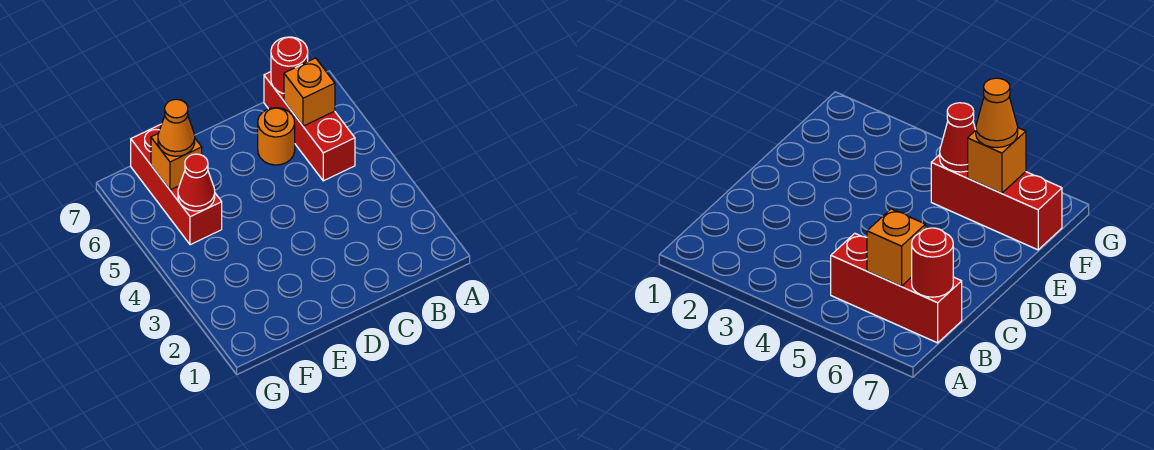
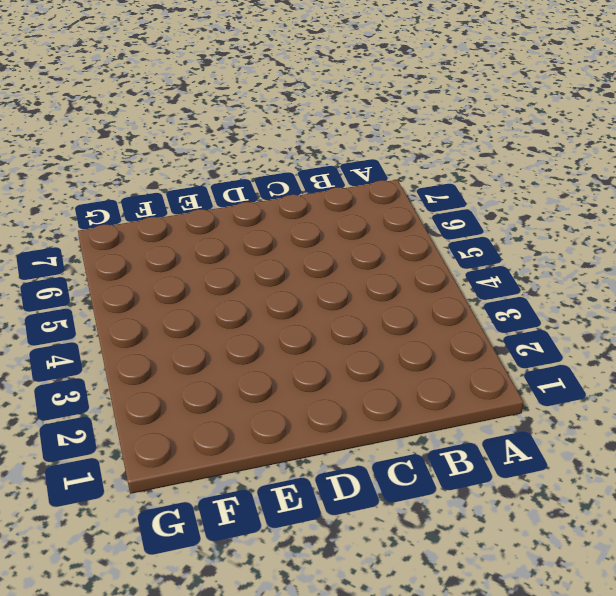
none -> red brick B5:B7 level 1
none -> orange round brick C6 level 1

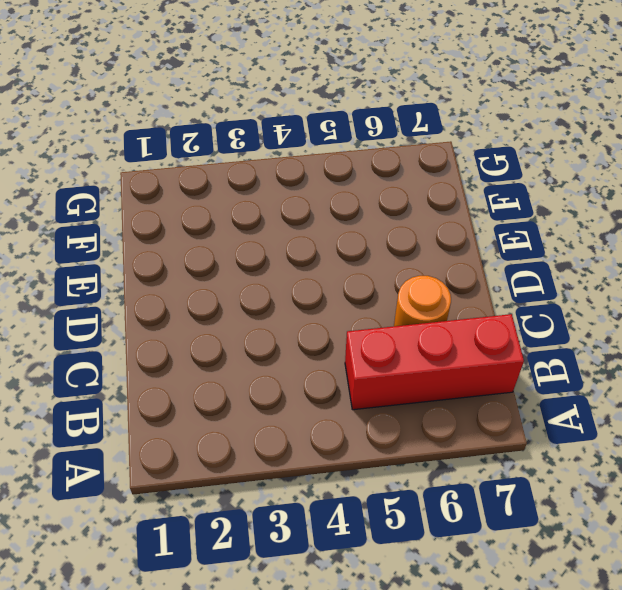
none -> red brick F5:F7 level 1
none -> orange brick B6 level 2

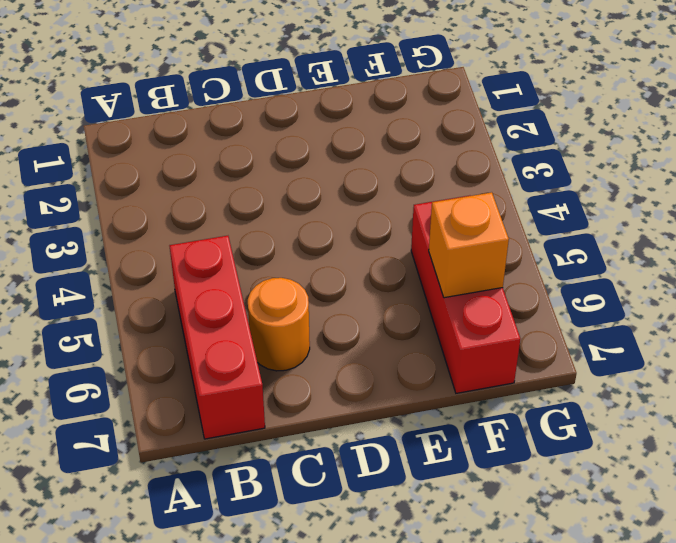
none -> orange brick B6 level 2
none -> red round brick B7 level 2

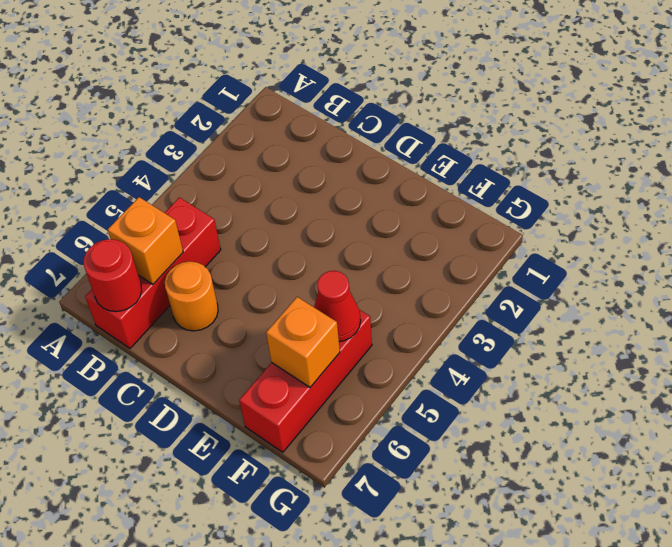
none -> orange cone F6 level 3

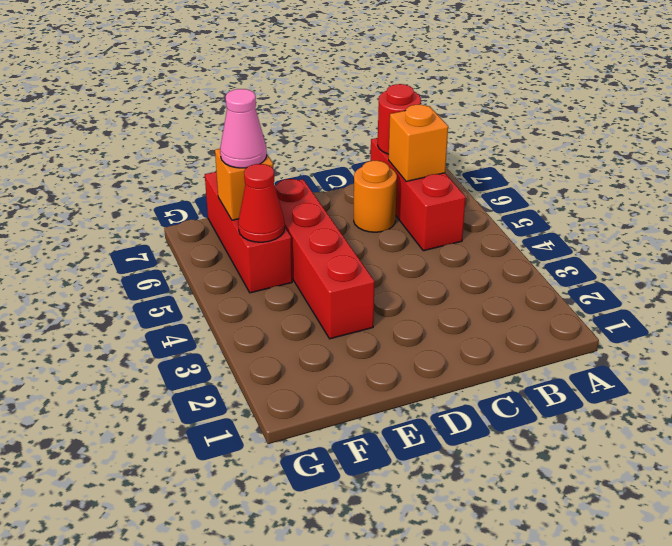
red brick E3:E6 level 1 -> none
pink cone F6 level 3 -> orange cone F6 level 3

